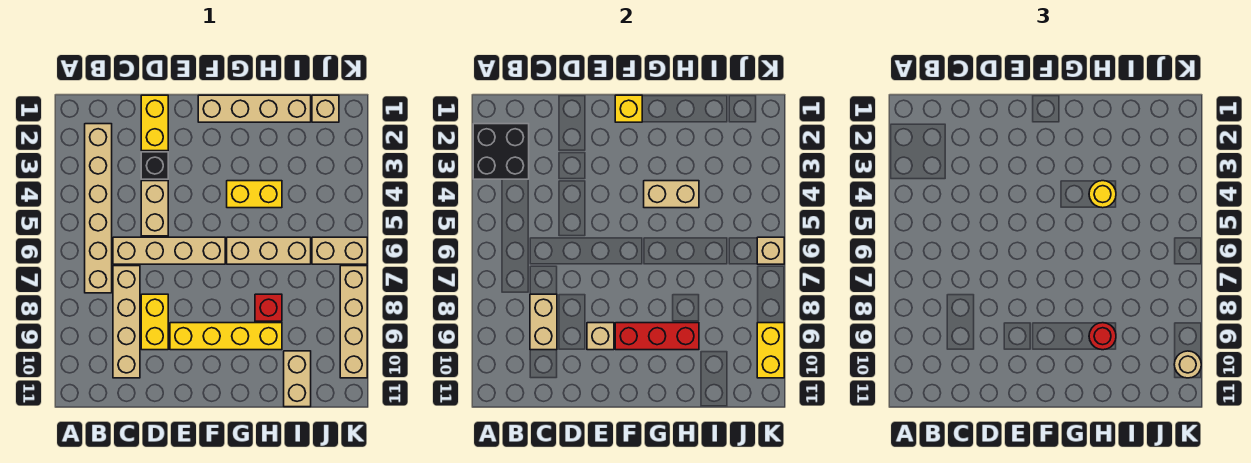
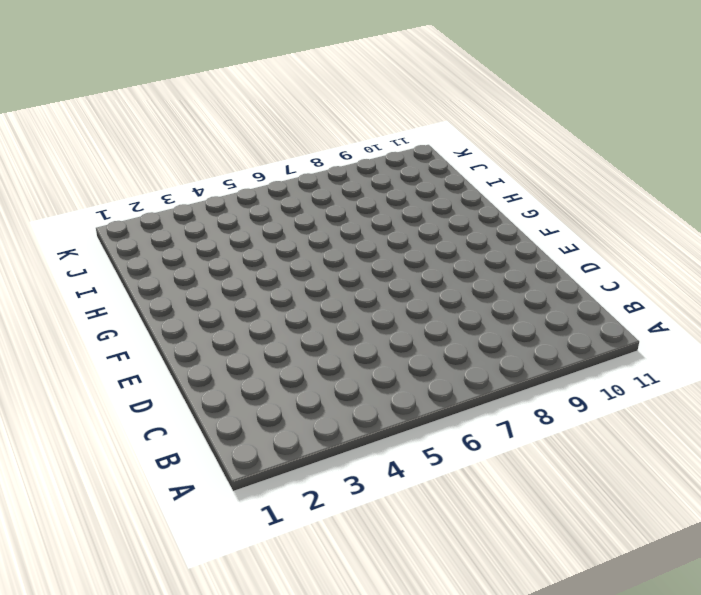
none -> tan brick B2:B7 level 1
none -> tan brick C6:F6 level 1
none -> tan brick C7:C10 level 1

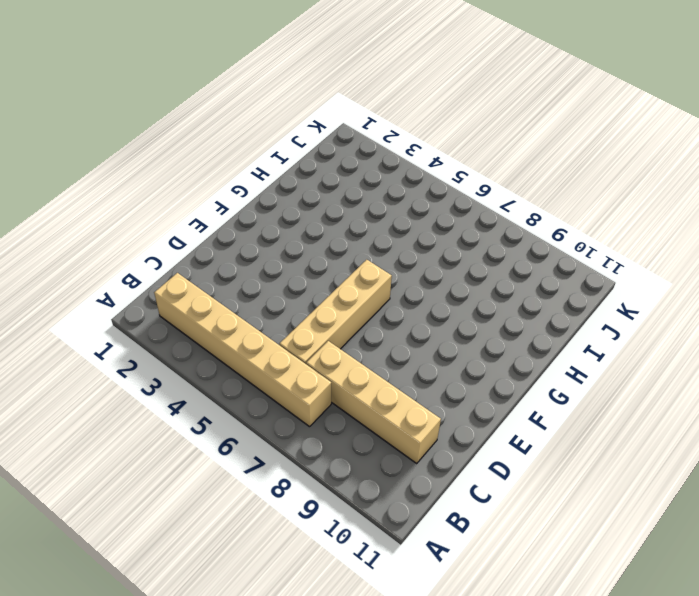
none -> yellow brick D1:D2 level 1
none -> black brick D3 level 1
none -> tan brick D4:D5 level 1

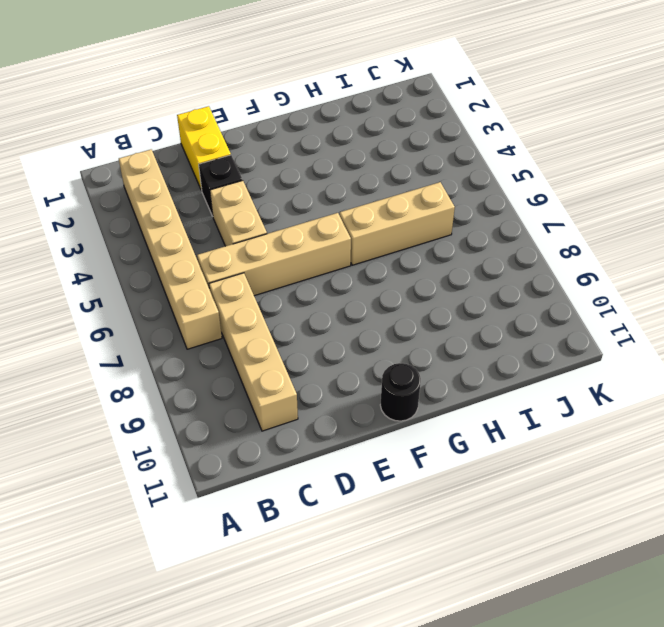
black round brick F11 level 1 -> none
none -> yellow brick D8:D9 level 1
none -> yellow brick E9:H9 level 1
none -> tan brick F1:I1 level 1

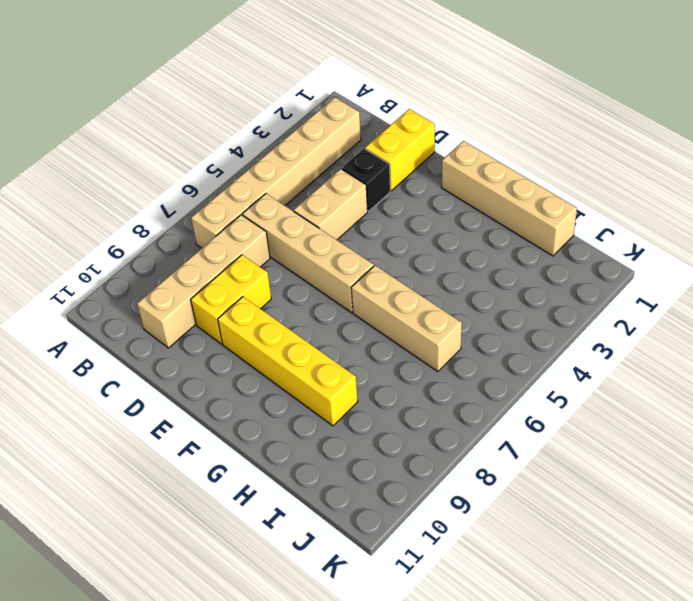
none -> yellow brick G4:H4 level 1
none -> red brick H8 level 1
none -> tan brick I10:I11 level 1

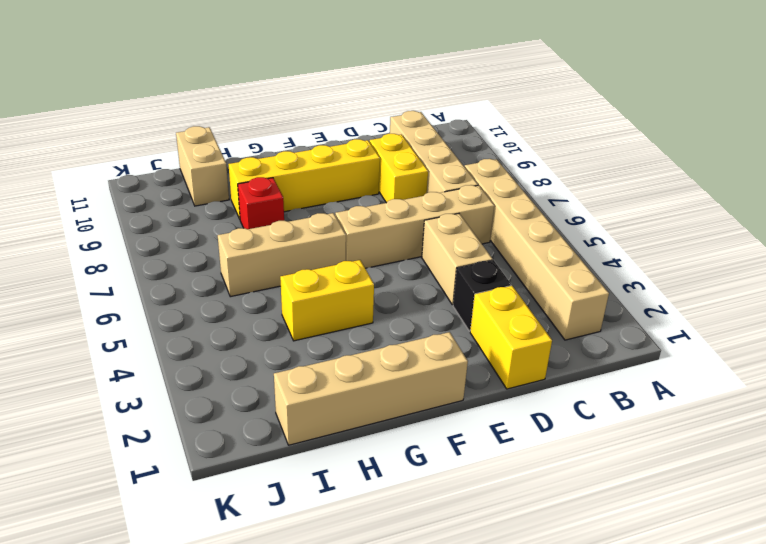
none -> tan brick J1 level 1
none -> tan brick J6:K6 level 1
none -> tan brick K7:K10 level 1

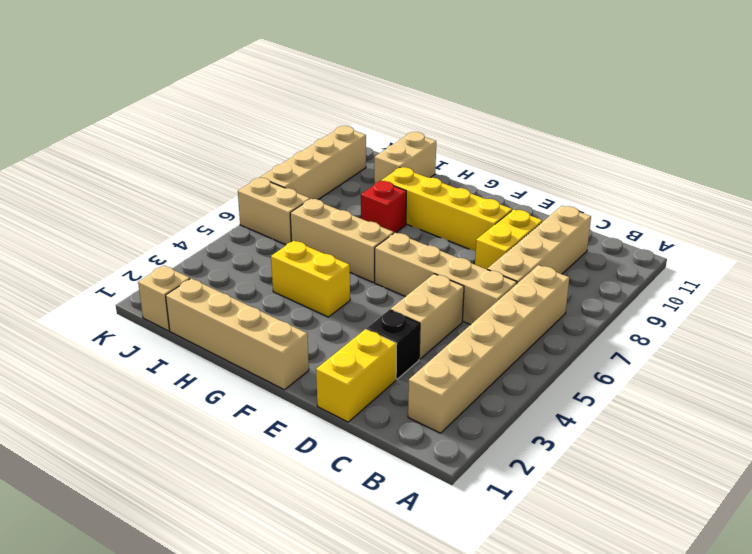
none -> black brick A2:B3 level 2
none -> tan brick C8:C9 level 2
none -> tan brick E9 level 2

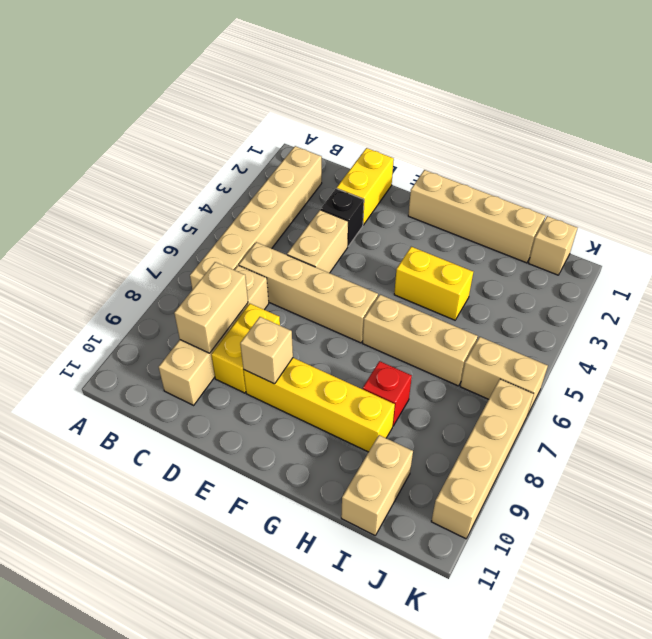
none -> black brick A2:B3 level 2
none -> yellow brick F1 level 2
none -> red brick F9:H9 level 2

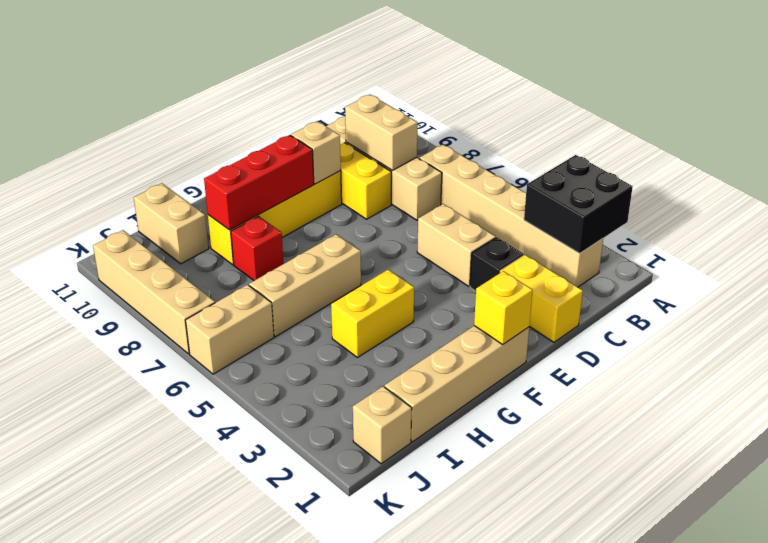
none -> tan brick C6:F6 level 1
none -> tan brick G4:H4 level 2
none -> tan brick K6 level 2

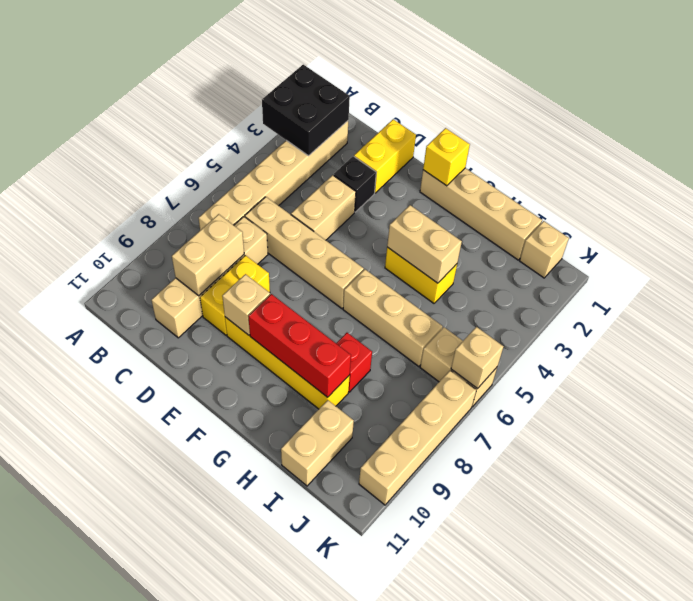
none -> yellow brick K9:K10 level 2
none -> yellow round brick H4 level 3
none -> red round brick H9 level 3

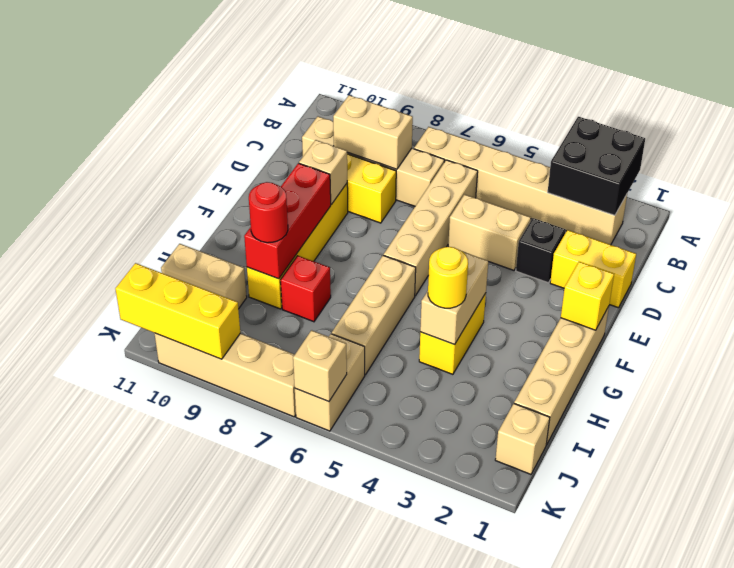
yellow brick K9:K11 level 2 -> yellow brick K9:K10 level 2
none -> tan round brick K10 level 3

